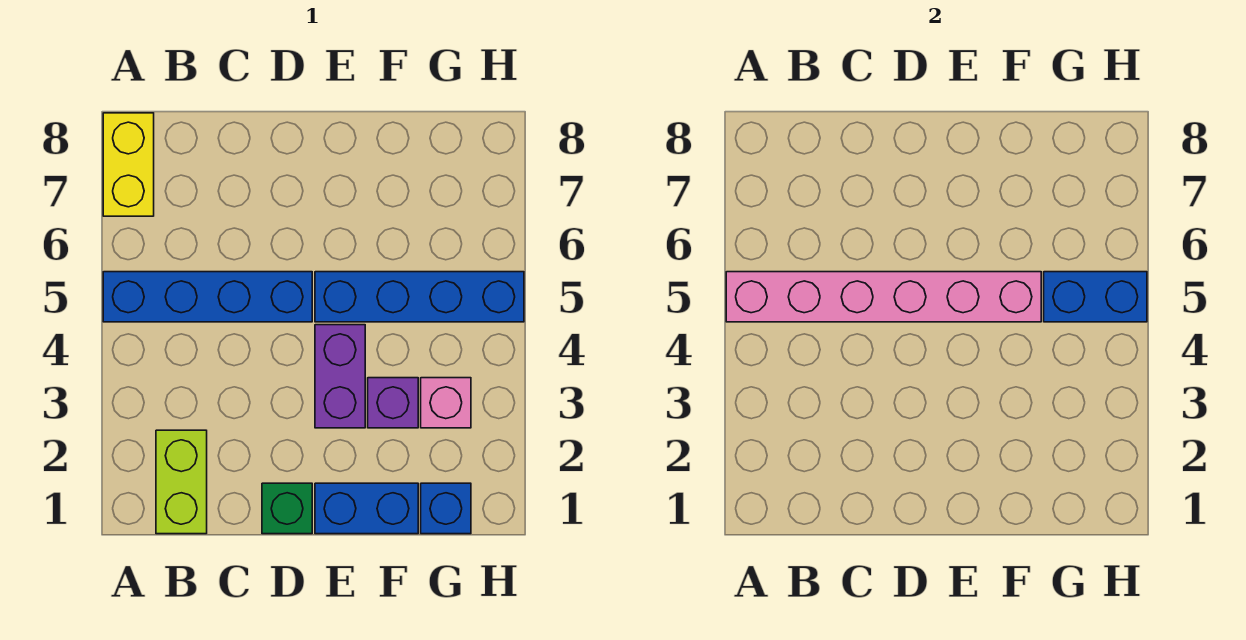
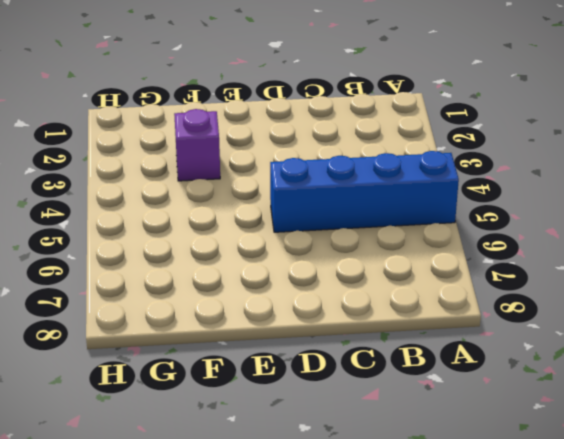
none -> yellow brick A7:A8 level 1
none -> lime brick B1:B2 level 1
none -> green brick D1 level 1

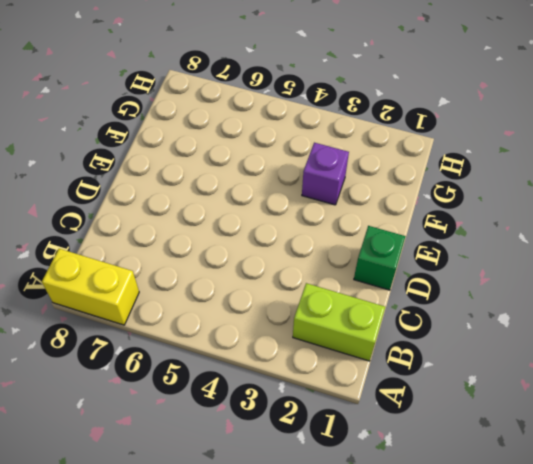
none -> blue brick A5:D5 level 1
none -> blue brick E1:F1 level 1
none -> purple brick E3:E4 level 1

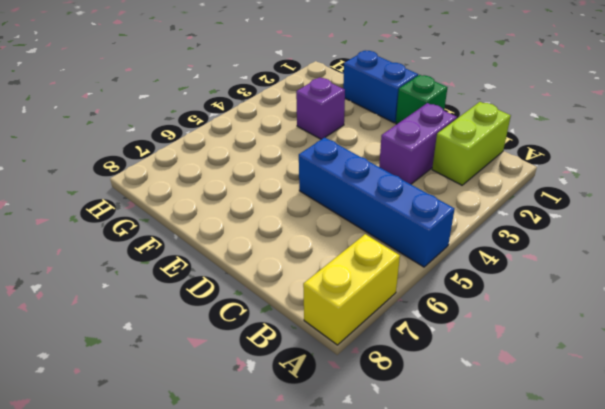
purple brick C2:C3 level 1 -> purple brick E3:E4 level 1
none -> blue brick E5:H5 level 1
none -> blue brick G1 level 1
none -> pink brick G3 level 1

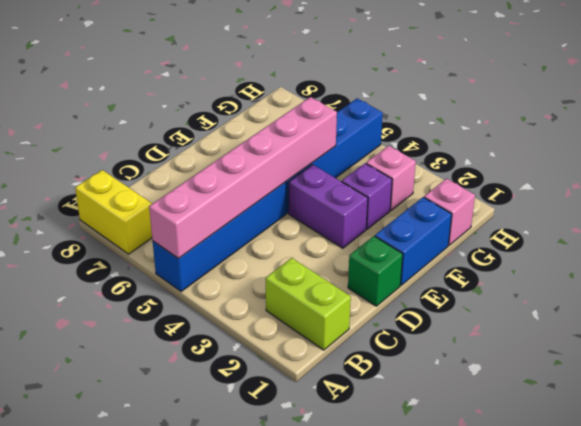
pink brick G1 level 1 -> blue brick G1 level 1
none -> blue brick G5:H5 level 2

